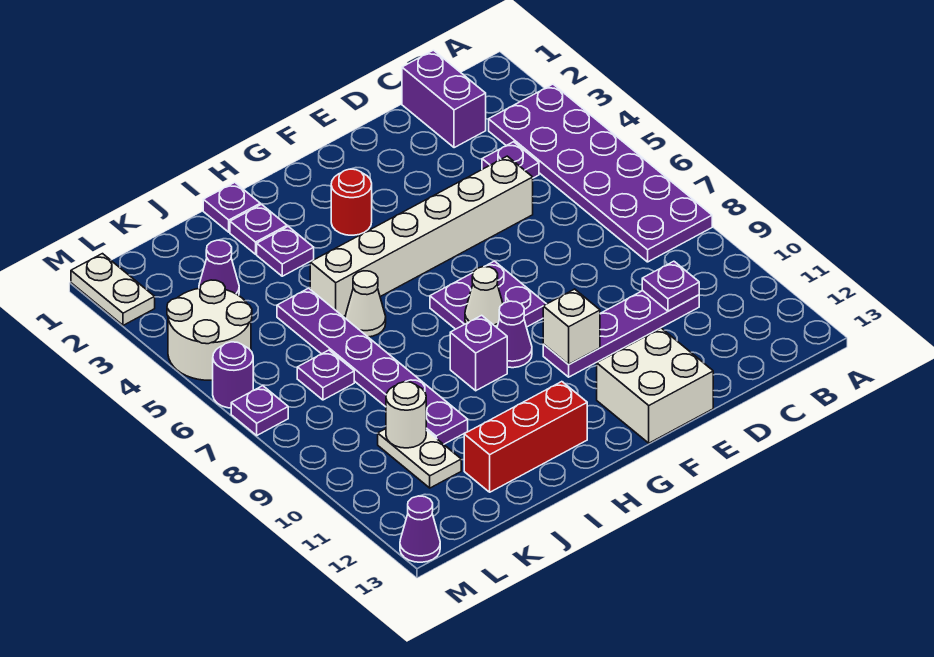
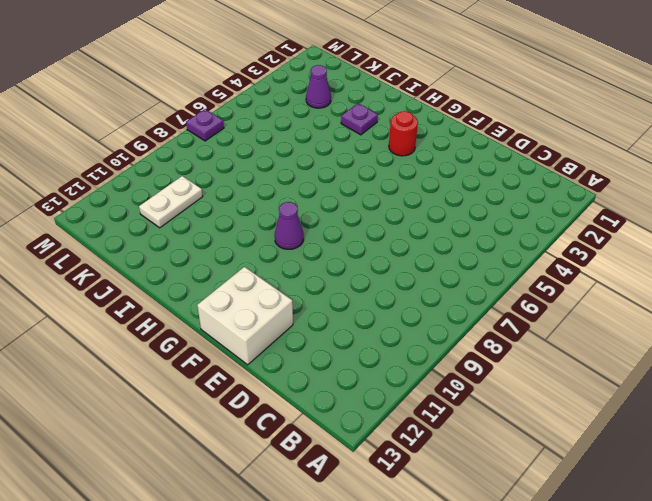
none -> purple plate A3:B8 level 1
none -> purple brick C1:C2 level 1
none -> purple plate C4 level 1

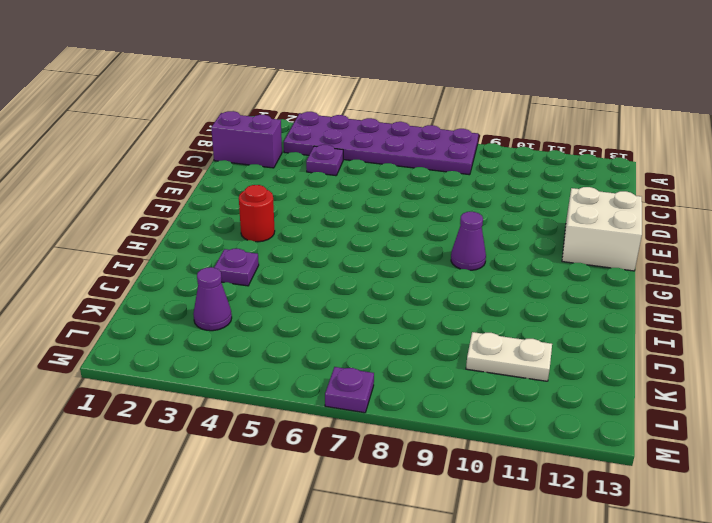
none -> purple plate C10:F10 level 1
none -> white brick D5:I5 level 1
none -> purple plate F7:G8 level 1

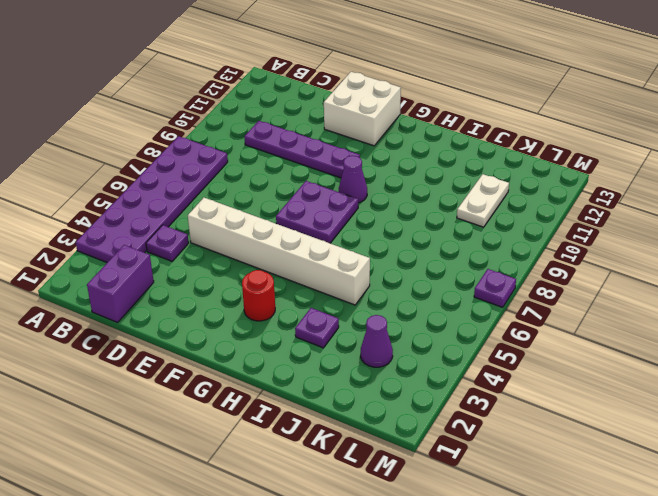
none -> purple brick H9 level 1
none -> red brick H12:J12 level 1
none -> purple plate I1 level 1

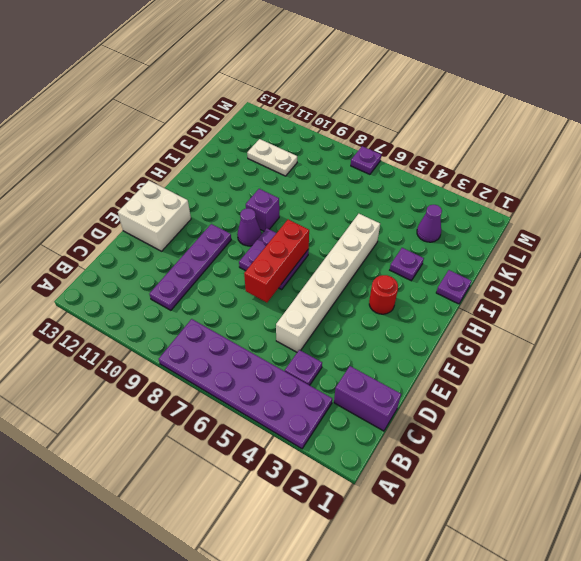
red brick E7:G7 level 2 -> red brick H12:J12 level 1
none -> purple plate I2 level 1
none -> white cone I6 level 1
none -> purple plate J5:J10 level 1

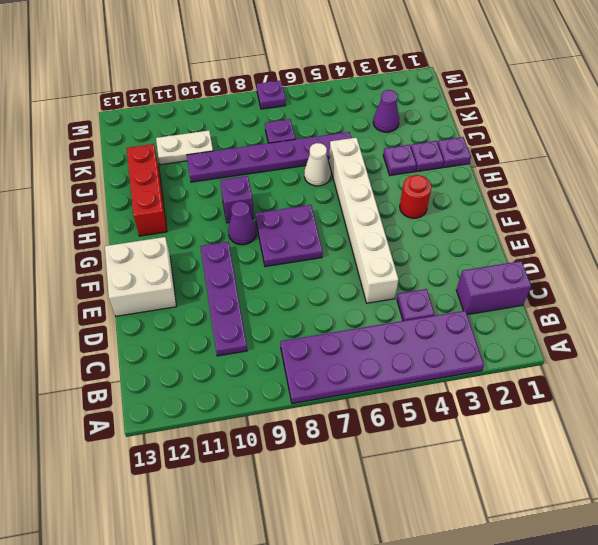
none -> white round brick L4:M5 level 1
none -> white plate M1:M2 level 1
none -> purple round brick M6 level 1

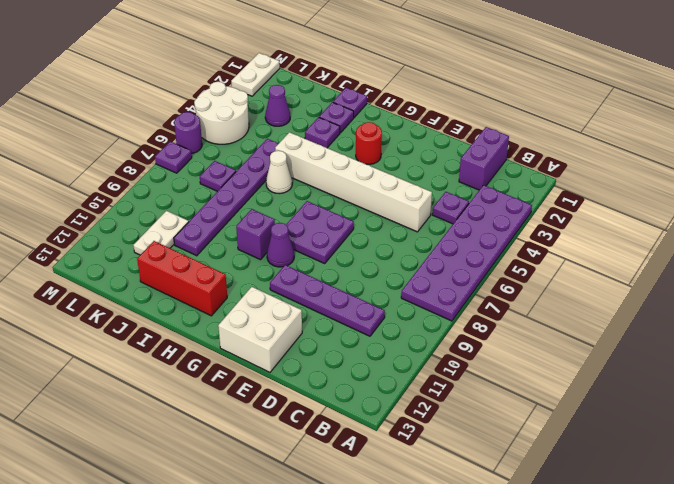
none -> purple cone M13 level 1
none -> purple plate C10 level 2
none -> white brick F10 level 2

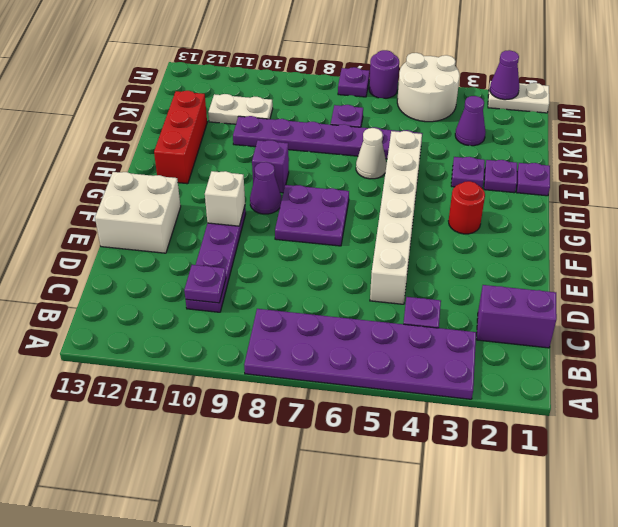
purple cone M2 level 2 -> purple cone M13 level 1
none -> white cone G8 level 2
none -> white round brick K10 level 2

